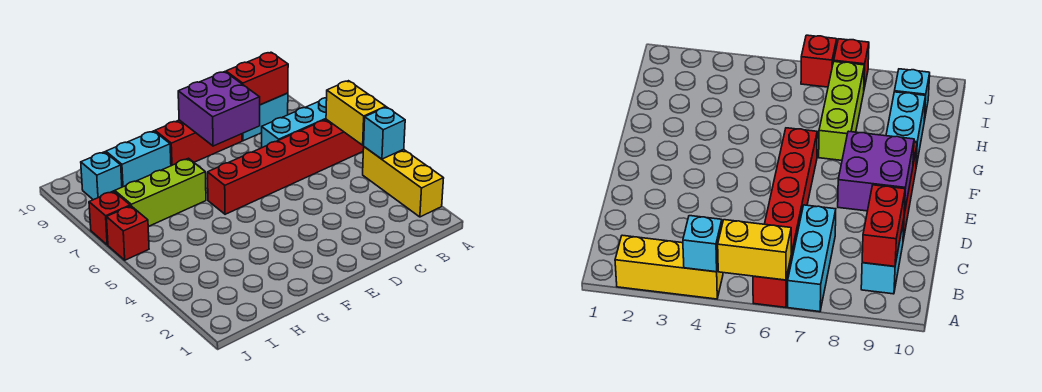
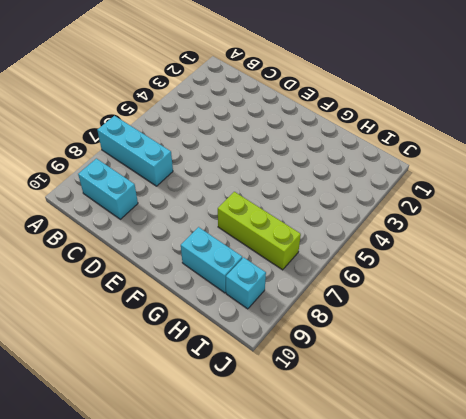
none -> yellow brick A2:A4 level 1
none -> red brick A6:F6 level 1
none -> red brick D9:F9 level 1

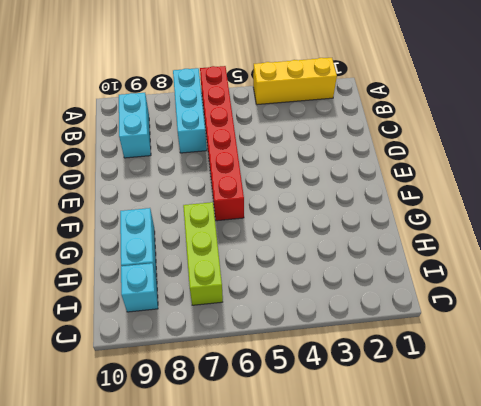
none -> red brick D9:F9 level 1
none -> red brick J6 level 1
none -> red brick J7 level 1

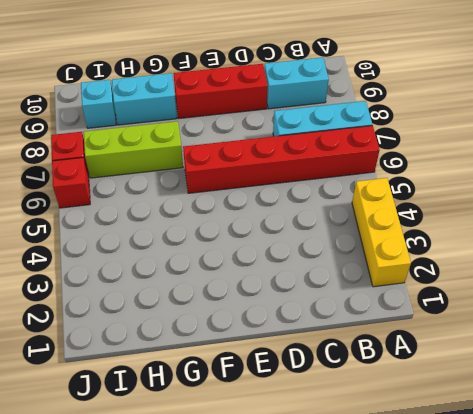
none -> cyan brick A4 level 2
none -> yellow brick A5:A6 level 2
none -> red brick B9:C9 level 2

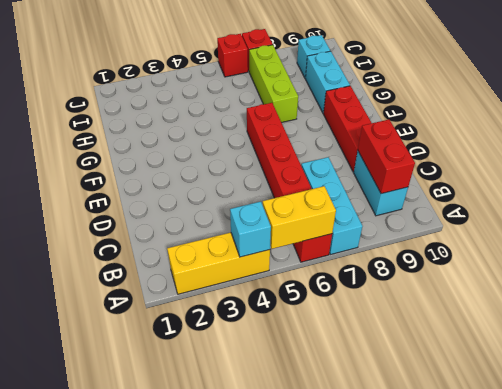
none -> purple brick D8:E9 level 2

